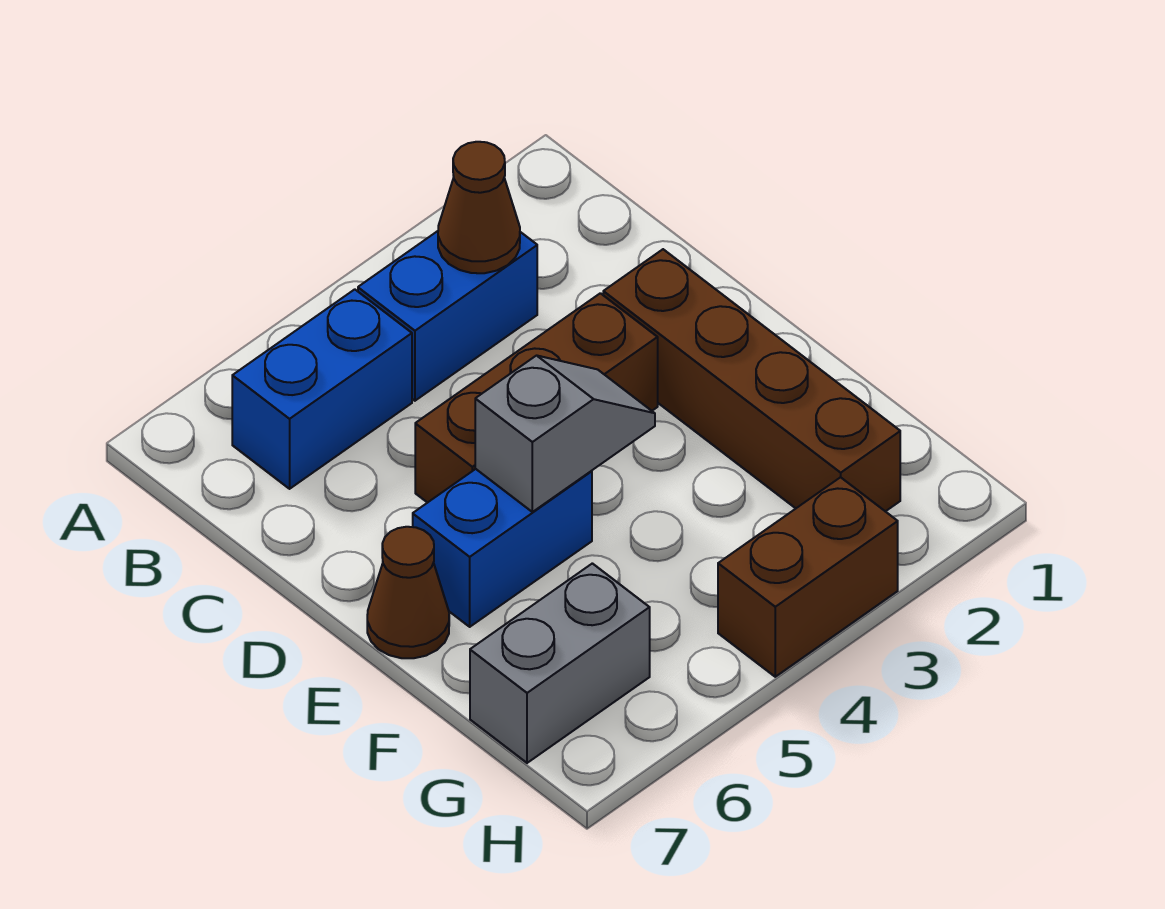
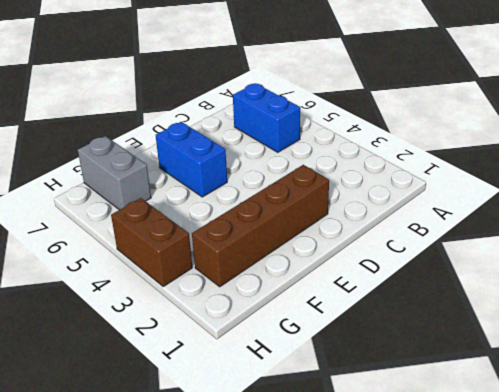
none -> blue brick B3:B4 level 1
none -> brown brick D3:D5 level 1

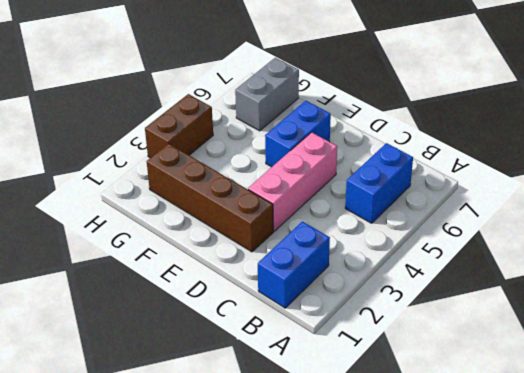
blue brick B1:B2 level 1 -> blue brick B3:B4 level 1
pink brick D3:D5 level 1 -> brown brick D3:D5 level 1
none -> brown cone E7 level 1
none -> brown cone B3 level 2

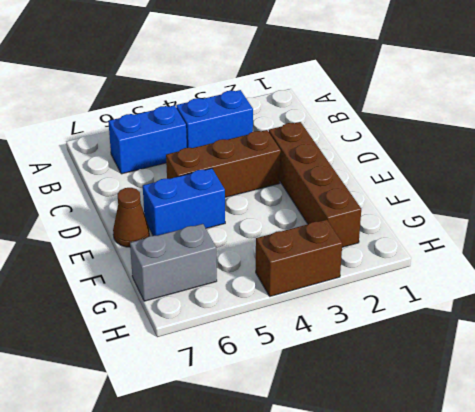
none -> brown cone B3 level 2
none -> grey slope E4:E5 level 2 top 5

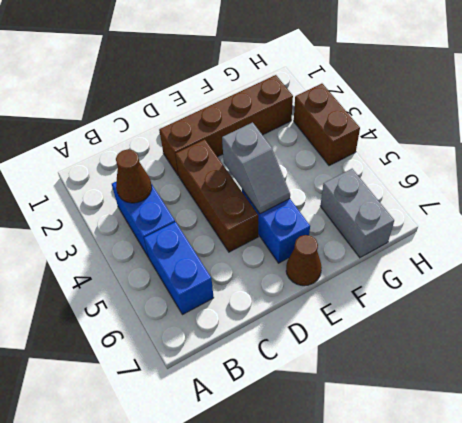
grey slope E4:E5 level 2 top 4 -> grey slope E4:E5 level 2 top 5

